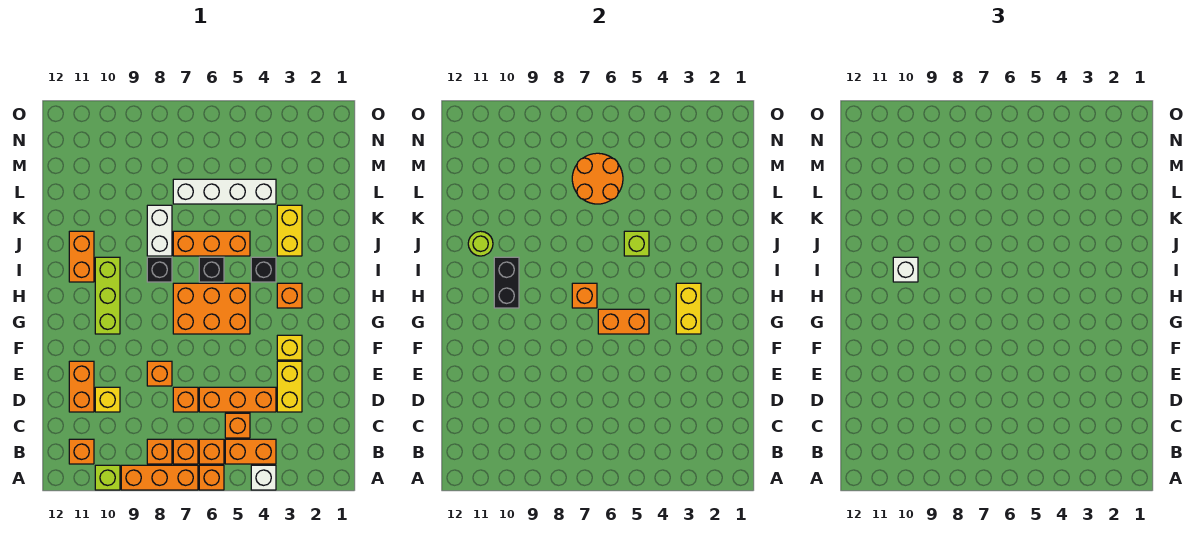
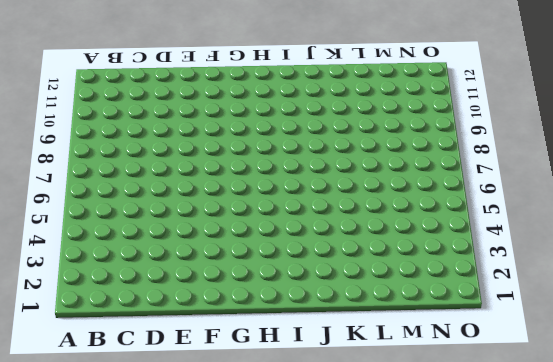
none -> white brick A4 level 1
none -> orange brick A6 level 1
none -> orange brick A7:A9 level 1
none -> lime brick A10 level 1

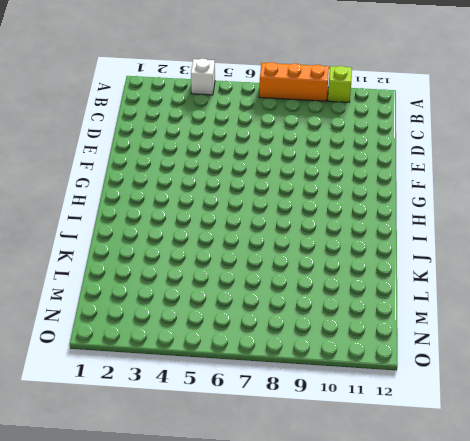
none -> orange brick A6 level 1
none -> orange brick B4:B5 level 1
none -> orange brick B6 level 1
none -> orange brick B7 level 1

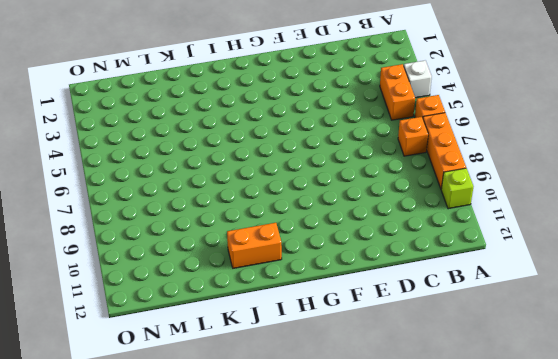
none -> orange brick B6 level 1
none -> orange brick B8 level 1
none -> orange brick B11 level 1
none -> orange brick C5 level 1

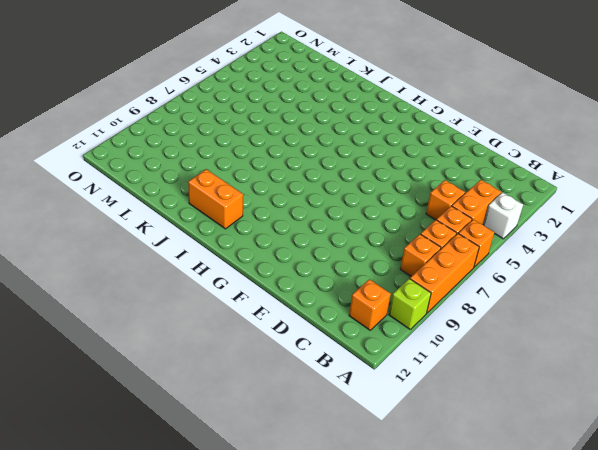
none -> yellow brick D3:E3 level 1
none -> orange brick D4:D6 level 1
none -> orange brick D7 level 1
none -> yellow brick D10 level 1

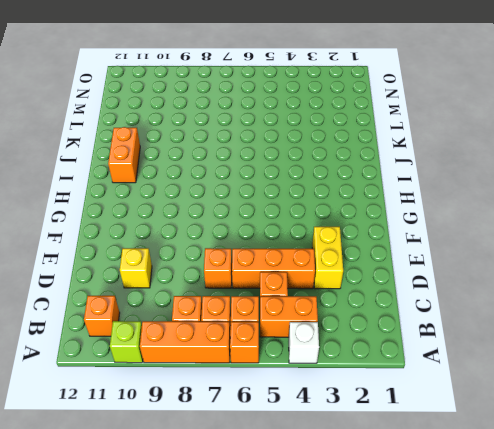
none -> orange brick D11:E11 level 1
none -> orange brick E8 level 1
none -> yellow brick F3 level 1
none -> orange brick G5:H7 level 1

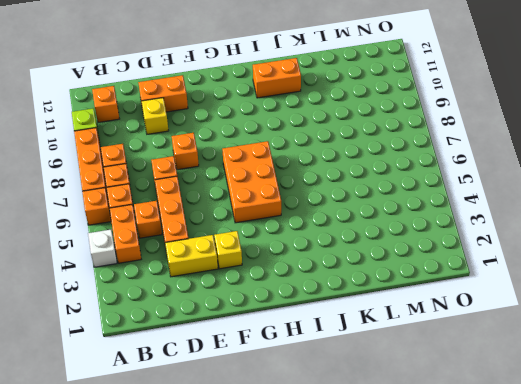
none -> lime brick G10:I10 level 1
none -> orange brick H3 level 1
none -> black brick I4 level 1
none -> black brick I6 level 1

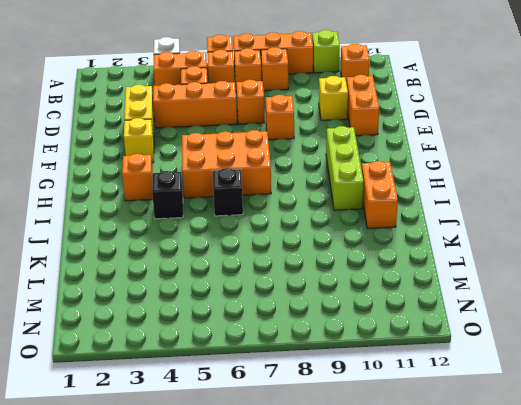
none -> black brick I8 level 1
none -> yellow brick J3:K3 level 1
none -> orange brick J5:J7 level 1
none -> white brick J8:K8 level 1

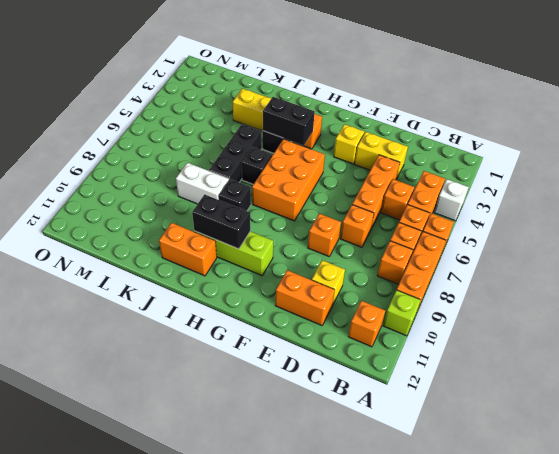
black brick H4:I4 level 2 -> none
black brick J5:J7 level 1 -> orange brick J5:J7 level 1
none -> white brick L4:L7 level 1
none -> yellow brick G3:H3 level 2
none -> orange brick G5:G6 level 2
none -> orange brick H7 level 2

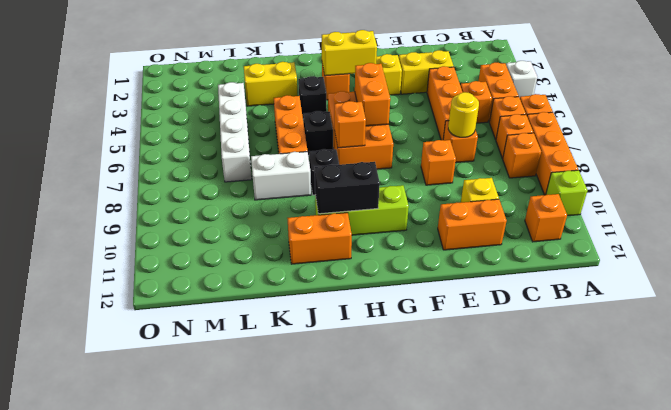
yellow round brick D7 level 2 -> none
none -> lime brick J5 level 2
none -> lime round brick J11 level 2
none -> orange round brick L6:M7 level 2
none -> white brick I10 level 3

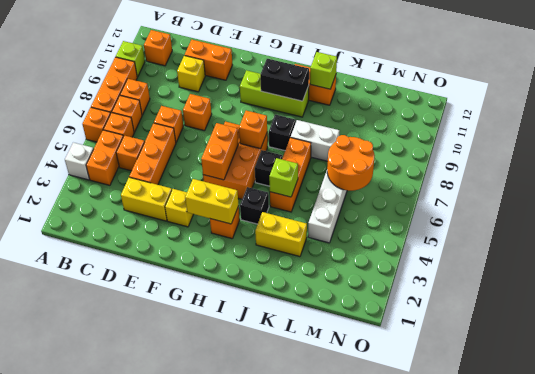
lime brick J11 level 2 -> lime round brick J11 level 2
none -> white brick I10 level 3

